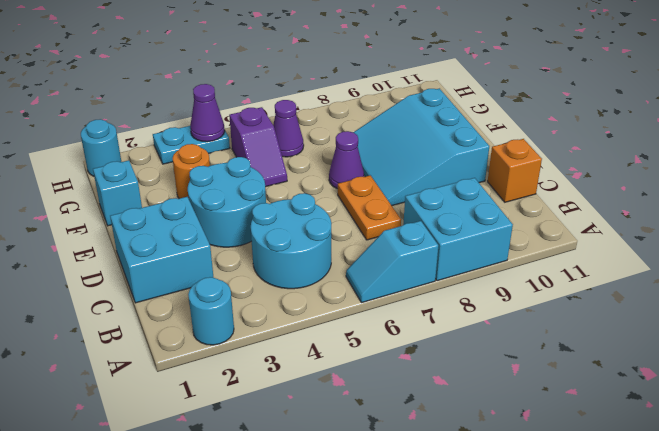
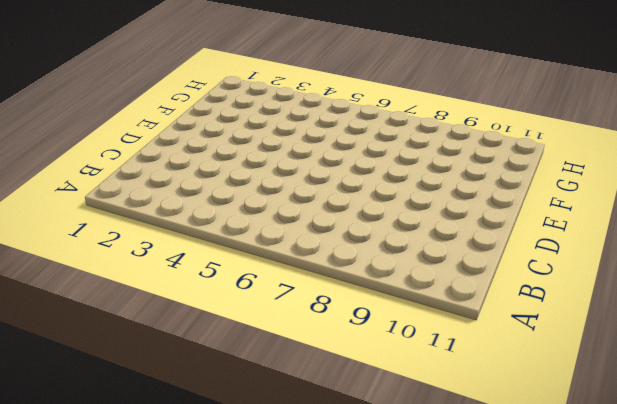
none -> cyan round brick A2 level 1
none -> cyan slope A6:A7 level 1 top 7
none -> cyan brick A8:B9 level 1

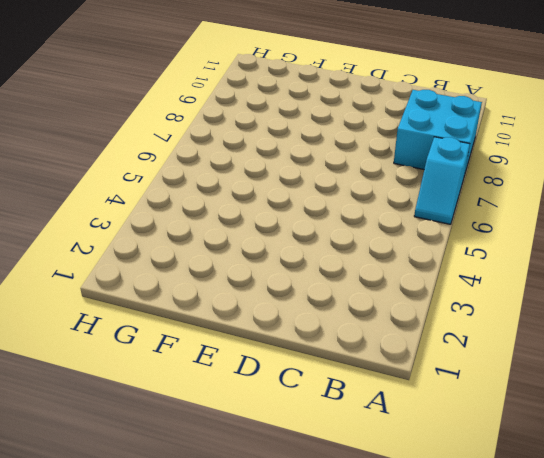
none -> cyan round brick A2 level 1
none -> cyan round brick B4:C5 level 1
none -> cyan brick C1:D2 level 1

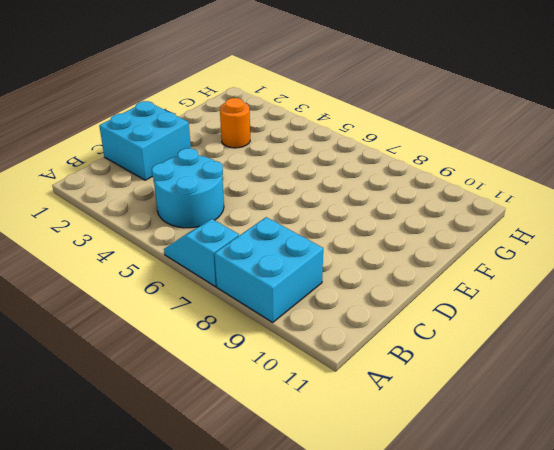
none -> cyan round brick A2 level 1
none -> orange plate C7:D7 level 1
none -> orange brick C11 level 1

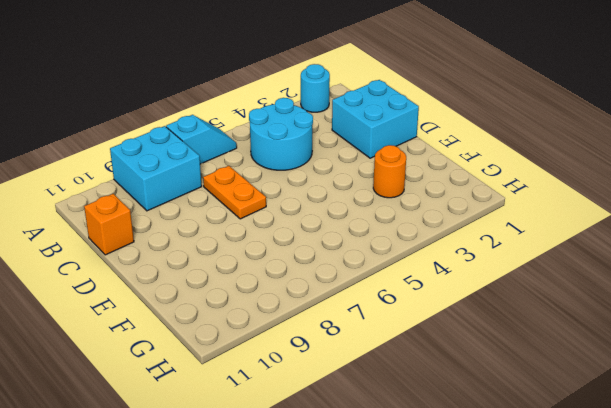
none -> cyan round brick D3:E4 level 1
none -> cyan slope D8:F10 level 1 top 10
none -> purple cone E7 level 1

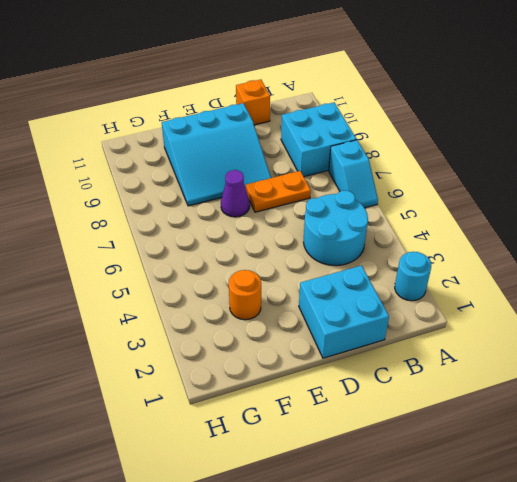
none -> cyan round brick D3:E4 level 1
none -> cyan brick F1 level 1
none -> purple slope F5:G5 level 1 top G

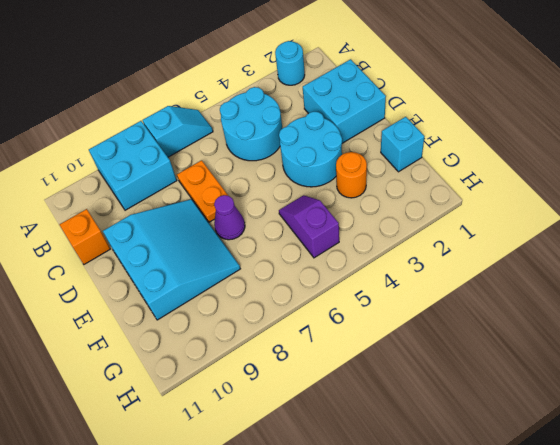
none -> purple cone G6 level 1
none -> cyan round brick H1 level 1
none -> cyan plate H3:H4 level 1

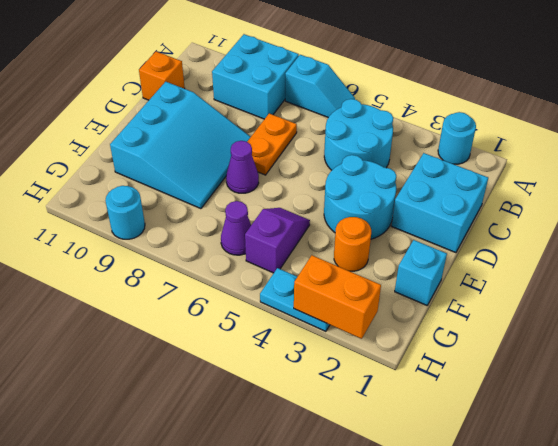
orange brick H2:H3 level 2 -> none
cyan round brick H9 level 1 -> cyan round brick H1 level 1
none -> purple cone H4 level 2

